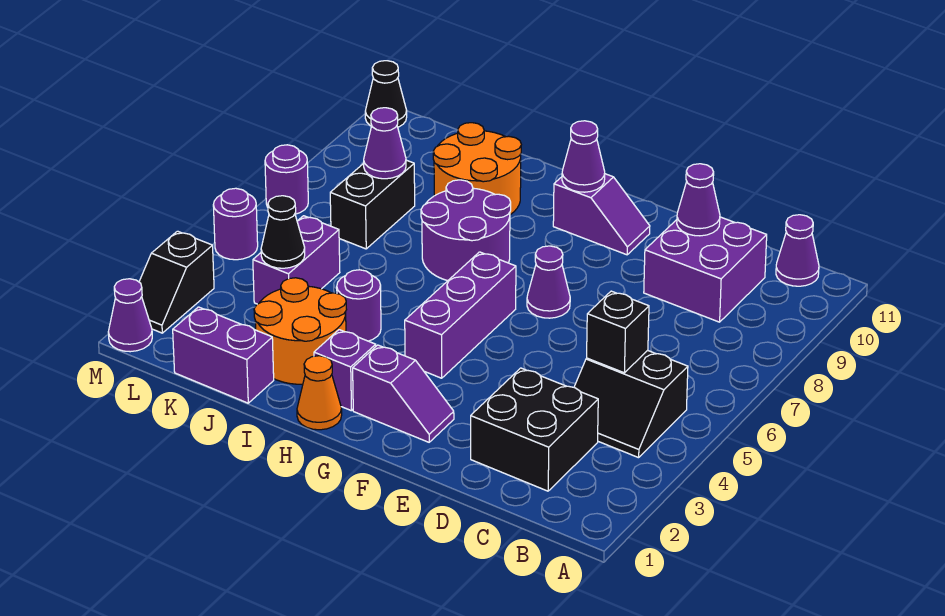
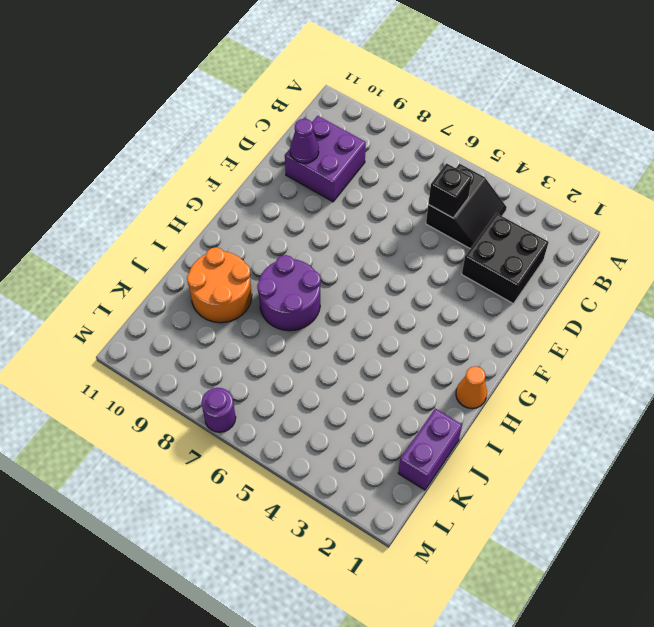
none -> purple cone B11 level 1
none -> purple slope F2:G2 level 1 top G
none -> purple cone F7 level 1

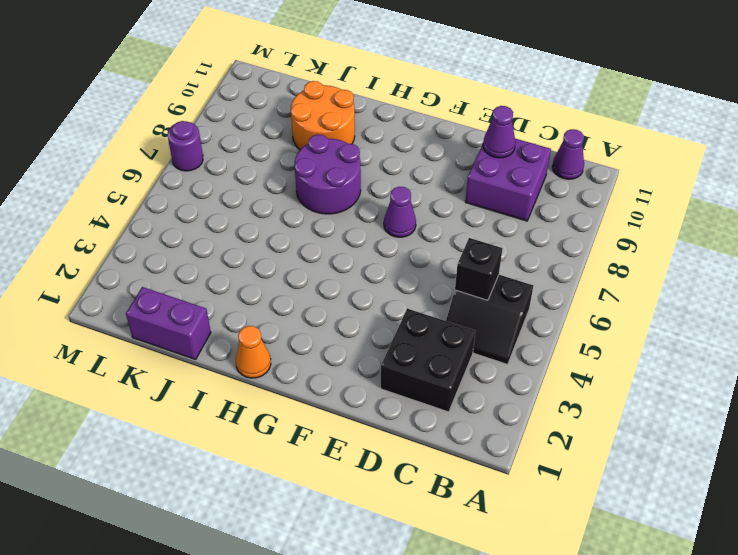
none -> purple slope F2:G2 level 1 top G
none -> purple slope F10:G10 level 1 top G
none -> purple brick G4:G6 level 1

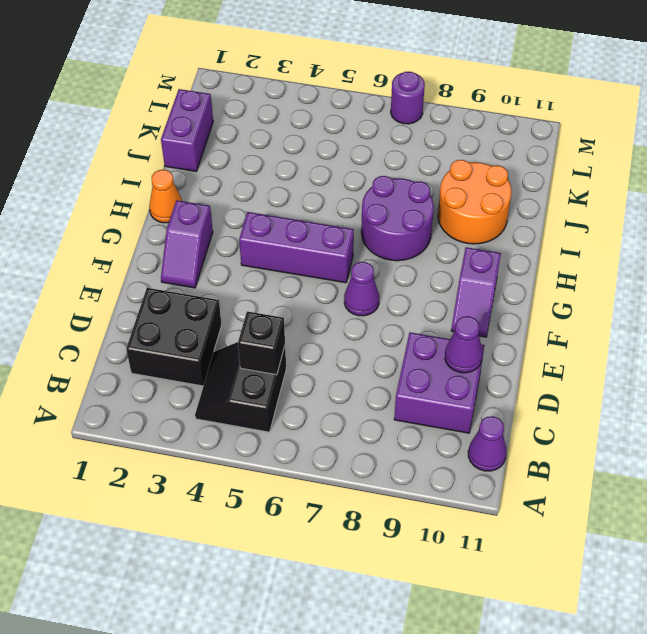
none -> purple brick H2 level 1
none -> orange round brick I2:J3 level 1
none -> purple round brick I4 level 1

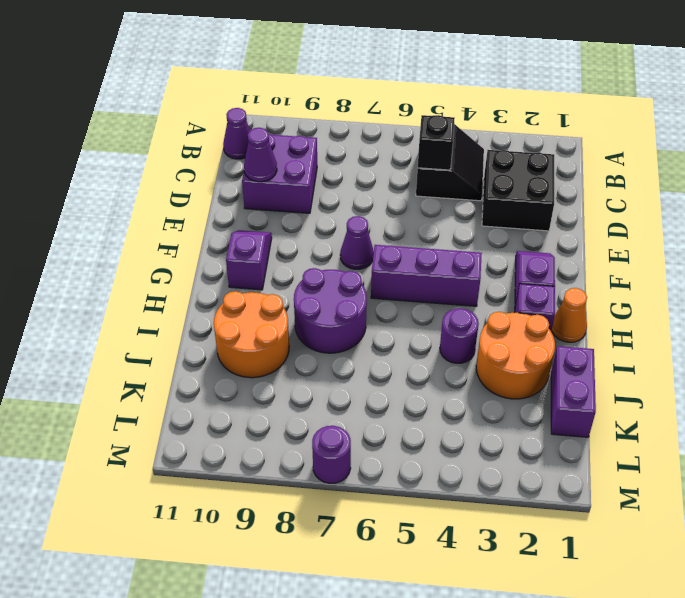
none -> purple brick K4:K5 level 1
none -> black brick K7:K8 level 1
none -> purple cone M1 level 1

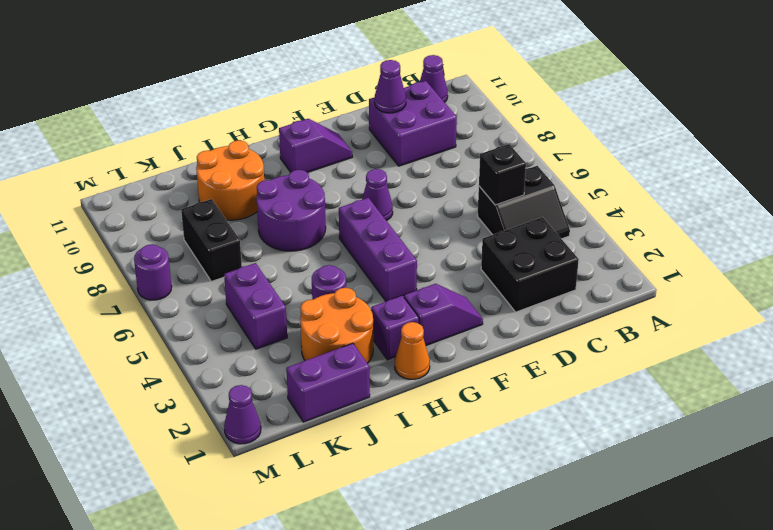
none -> black slope M2:M3 level 1 top 3
none -> purple round brick M5 level 1
none -> black cone M11 level 1

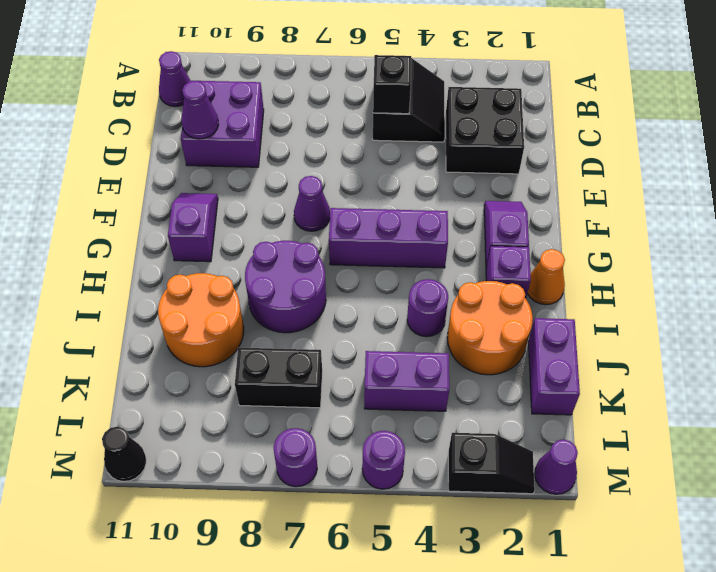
none -> purple cone G10 level 2
none -> black cone K4 level 2
none -> purple cone K8 level 2

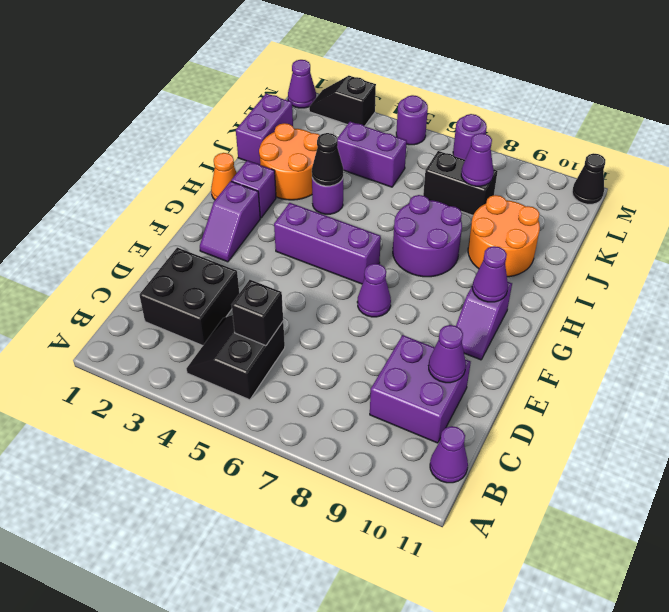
black cone I4 level 2 -> black cone K4 level 2

